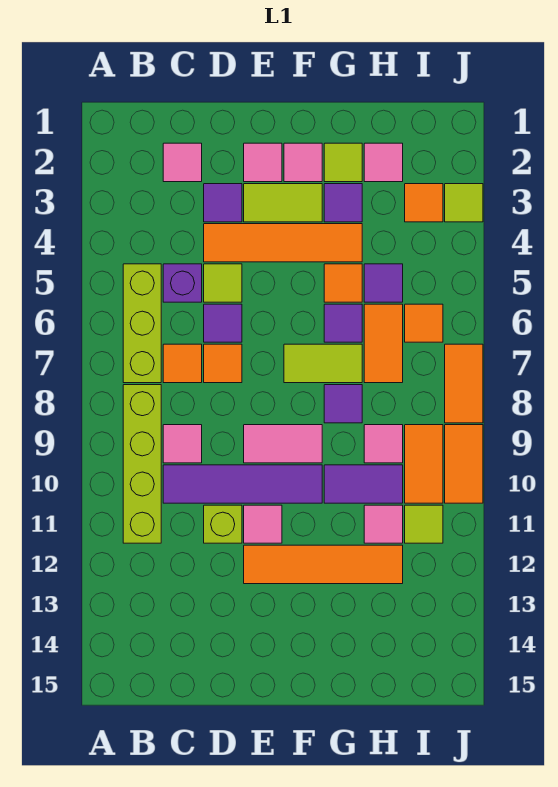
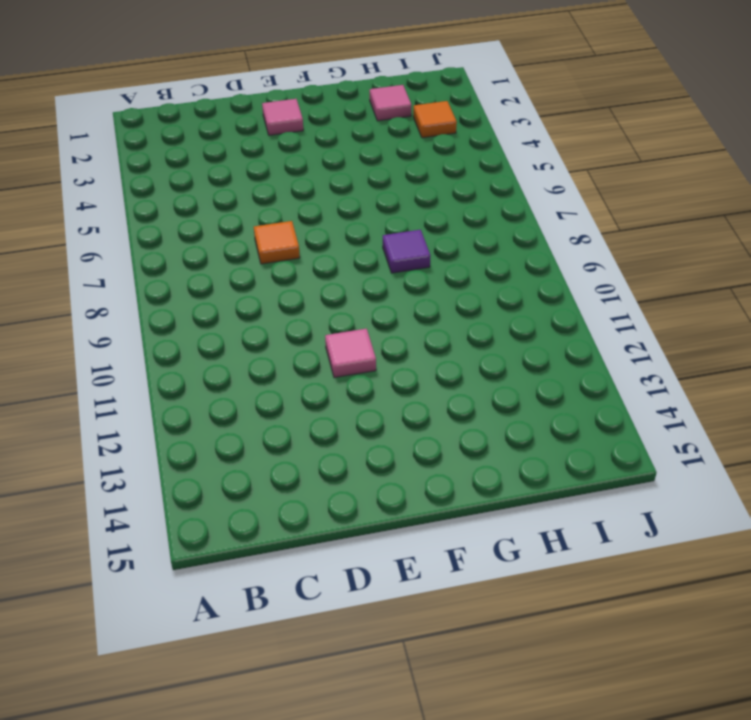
none -> lime brick B5:B7 level 1
none -> lime brick B8:B11 level 1
none -> pink tile C2 level 1
none -> purple brick C5 level 1

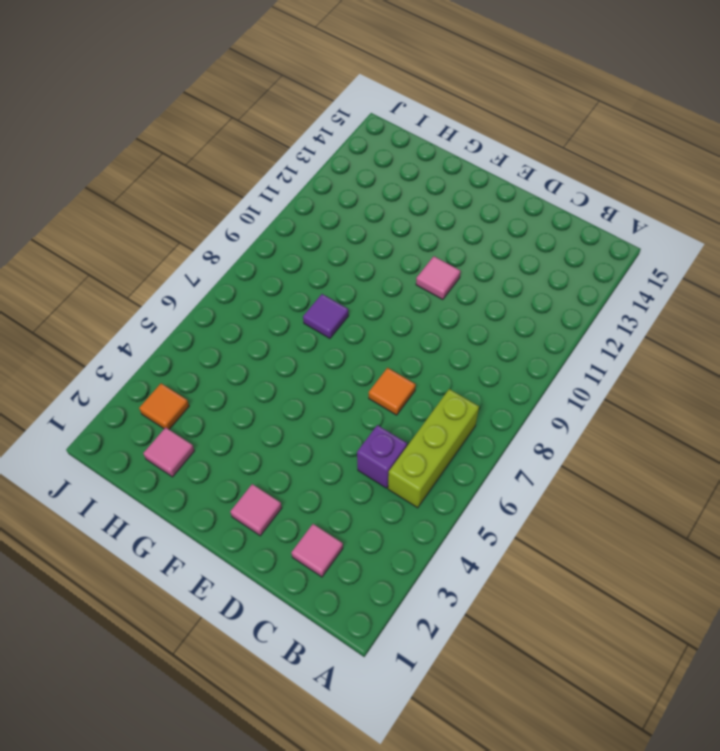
none -> lime brick B8:B11 level 1
none -> orange tile C7 level 1
none -> pink tile C9 level 1
none -> purple tile C10:F10 level 1

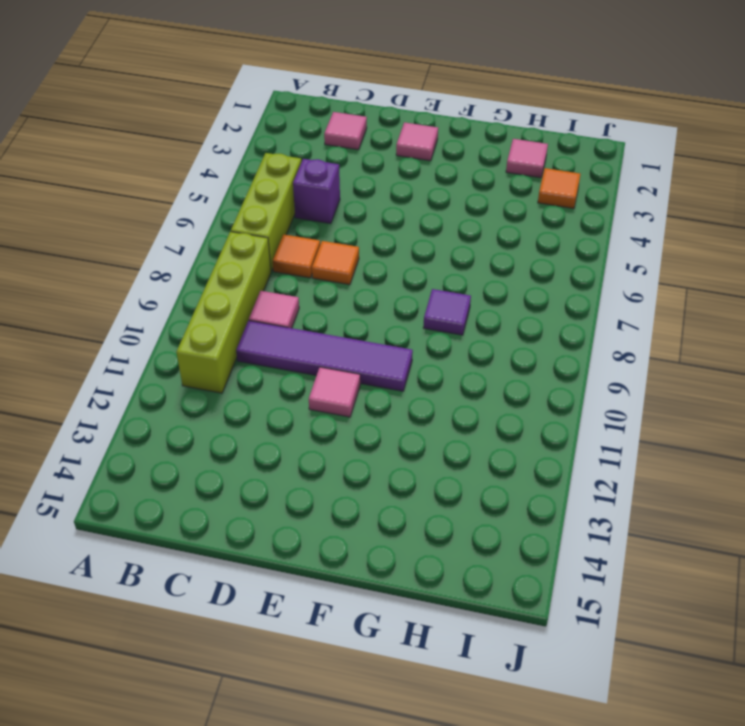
none -> purple tile D3 level 1
none -> orange tile D4:G4 level 1
none -> lime tile D5 level 1
none -> purple tile D6 level 1

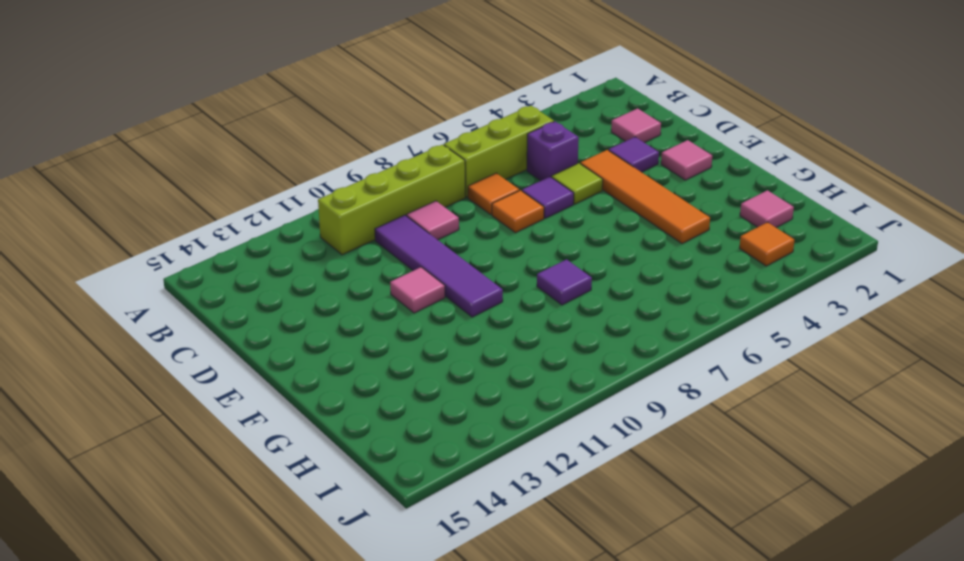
none -> lime brick D11 level 1
none -> lime tile E3:F3 level 1
none -> pink tile E9:F9 level 1
none -> orange tile E12:H12 level 1

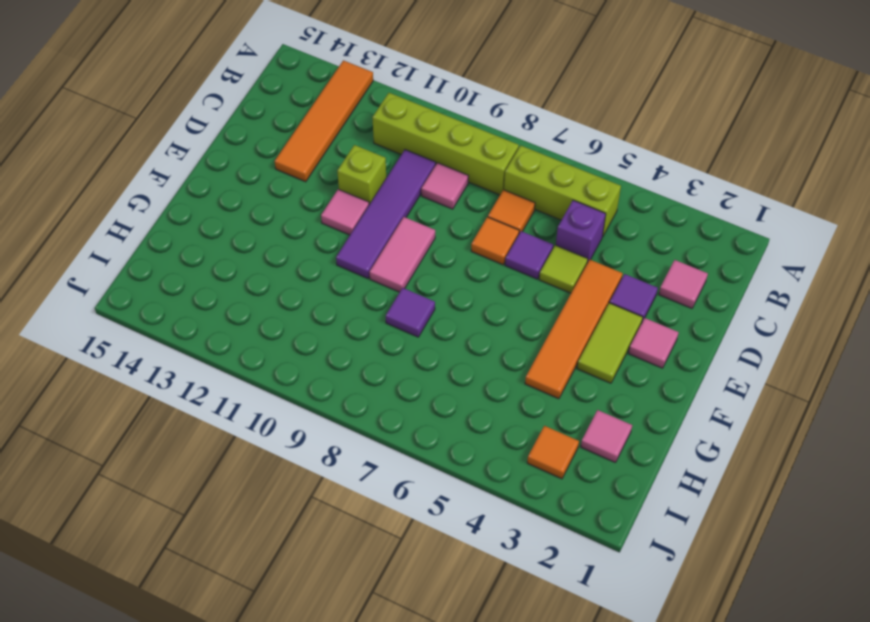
orange tile A13:D13 level 1 -> orange tile E12:H12 level 1
none -> pink tile F2 level 1
none -> lime tile F7:G7 level 1
none -> lime tile G2 level 1
none -> purple tile G3 level 1

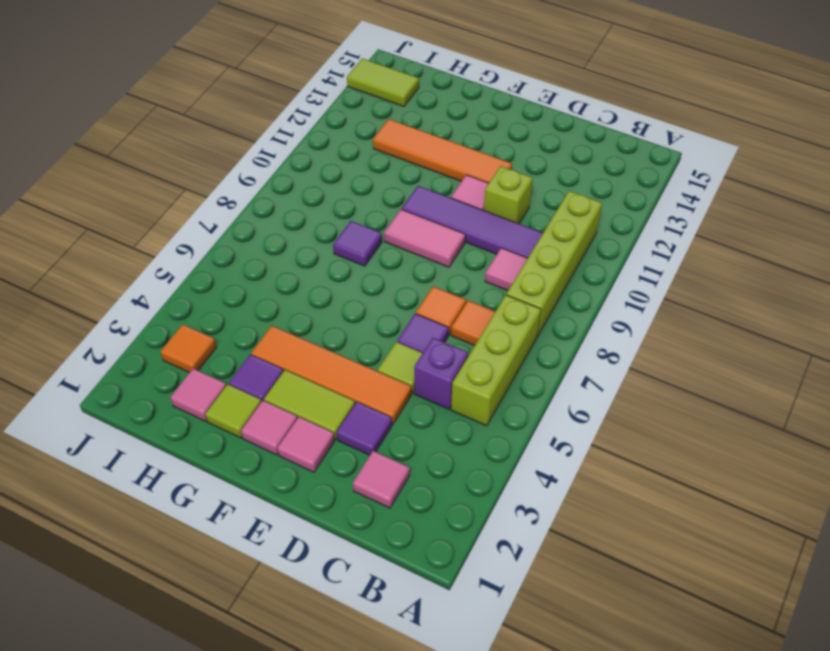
lime tile I14:J14 level 1 -> lime tile F7:G7 level 1
none -> orange tile G5 level 1
none -> purple tile G6 level 1
none -> purple tile G10:H10 level 1
none -> purple tile H5 level 1

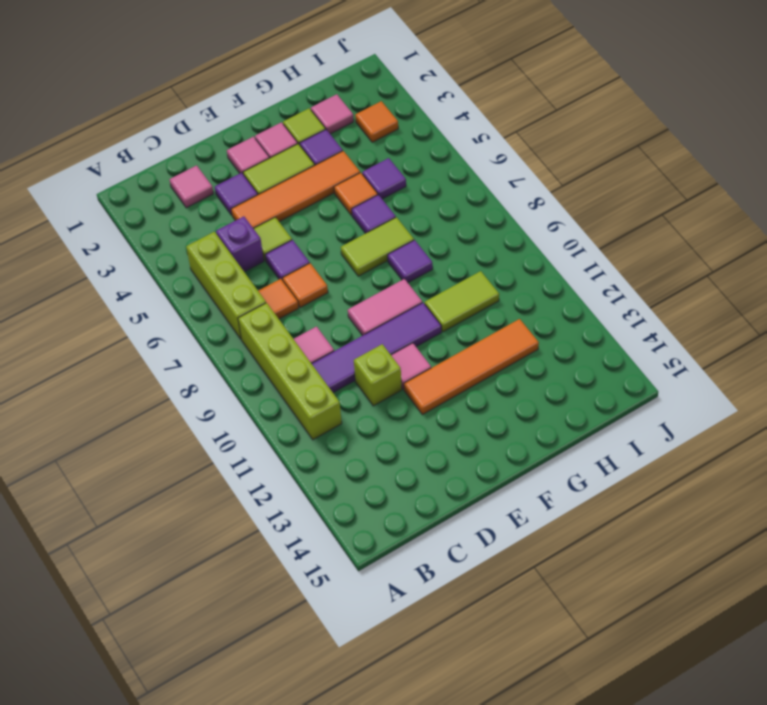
lime tile G10:H10 level 1 -> purple tile G10:H10 level 1
none -> orange tile H6:H7 level 1
none -> pink tile H9 level 1
none -> pink tile H11 level 1
none -> orange tile I6 level 1

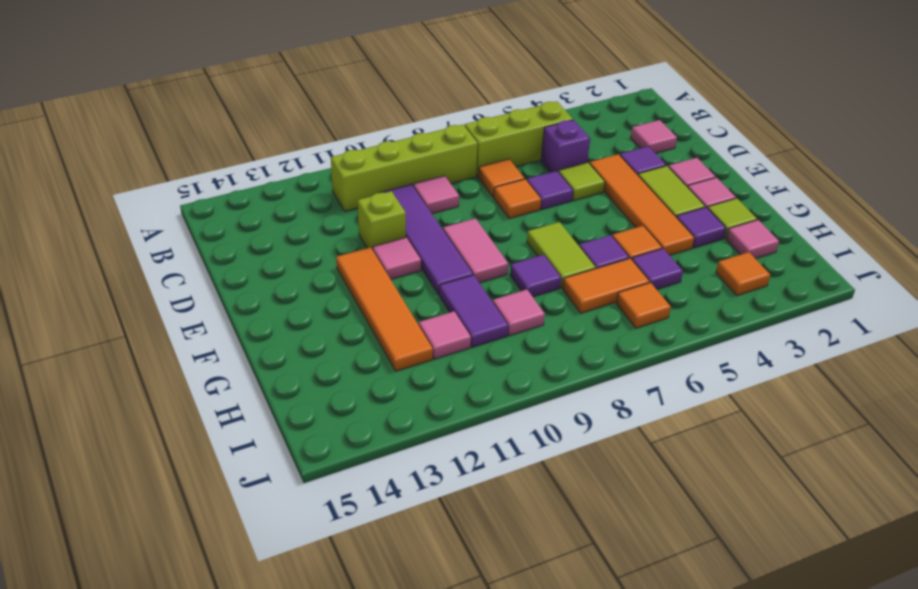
none -> orange tile I9:I10 level 1
none -> lime tile I11 level 1
none -> lime tile J3 level 1
none -> orange tile J7:J8 level 1

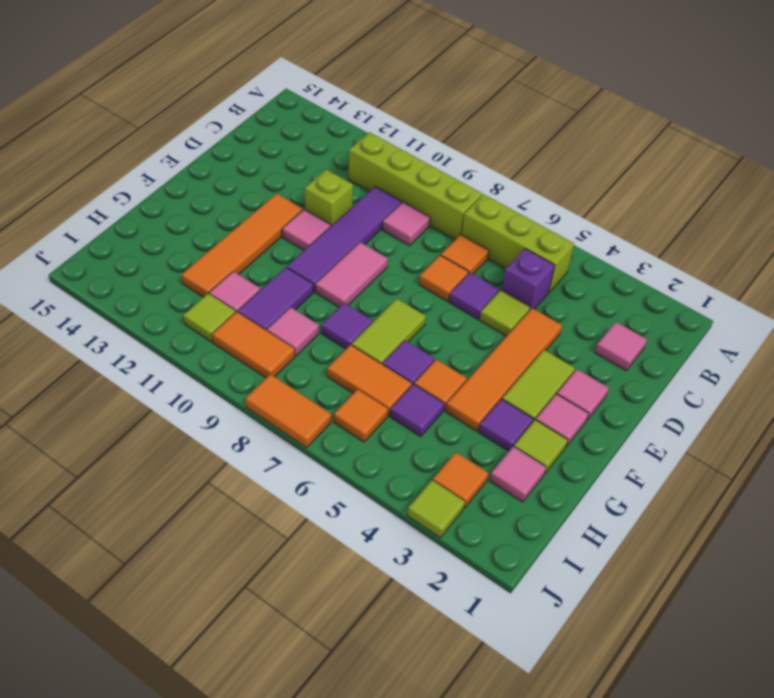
none -> purple tile D3 level 1
none -> orange tile J9:J10 level 1

